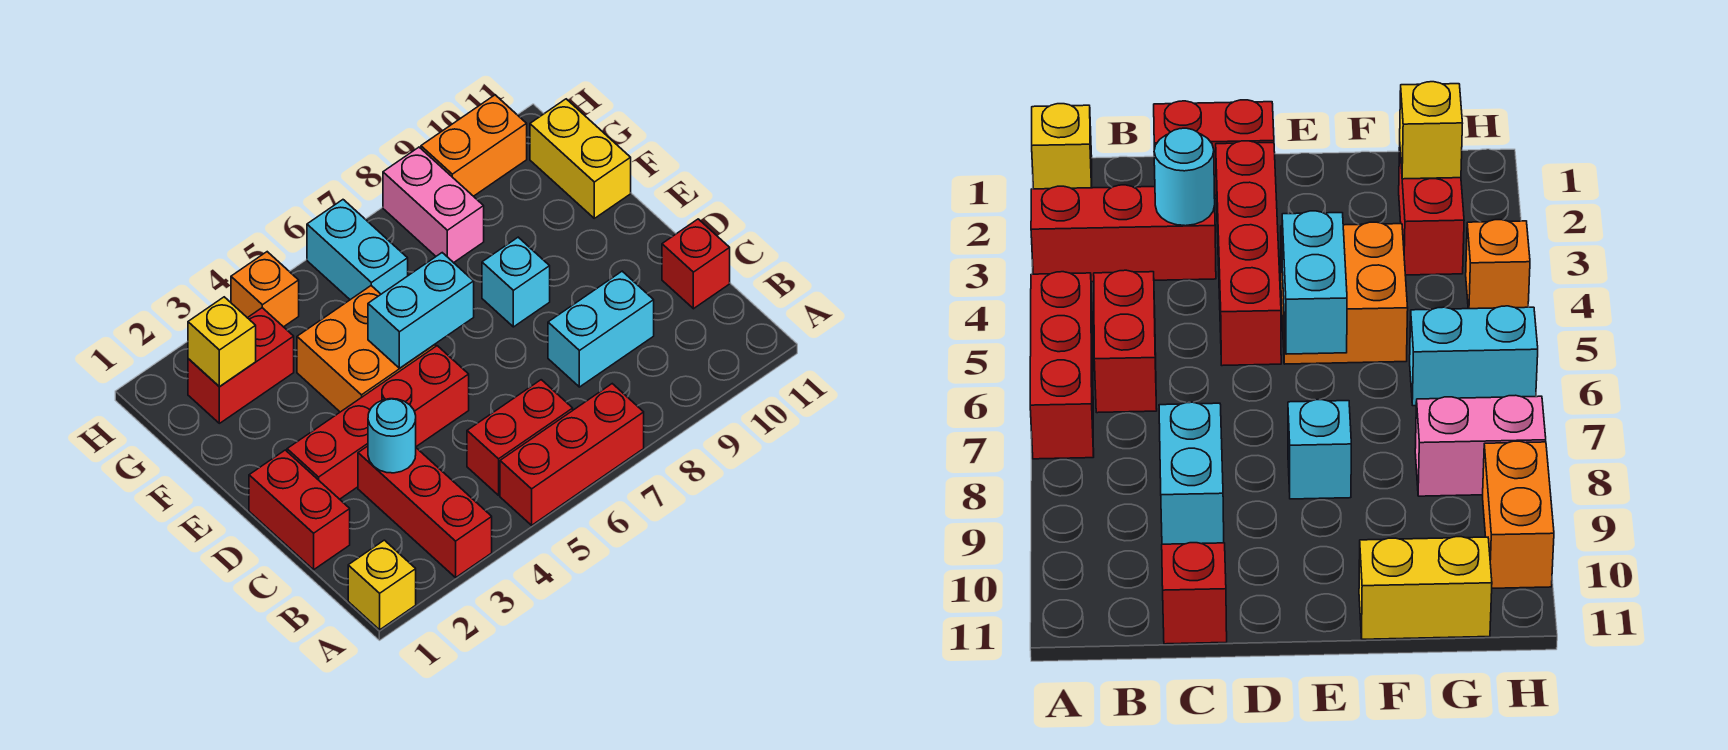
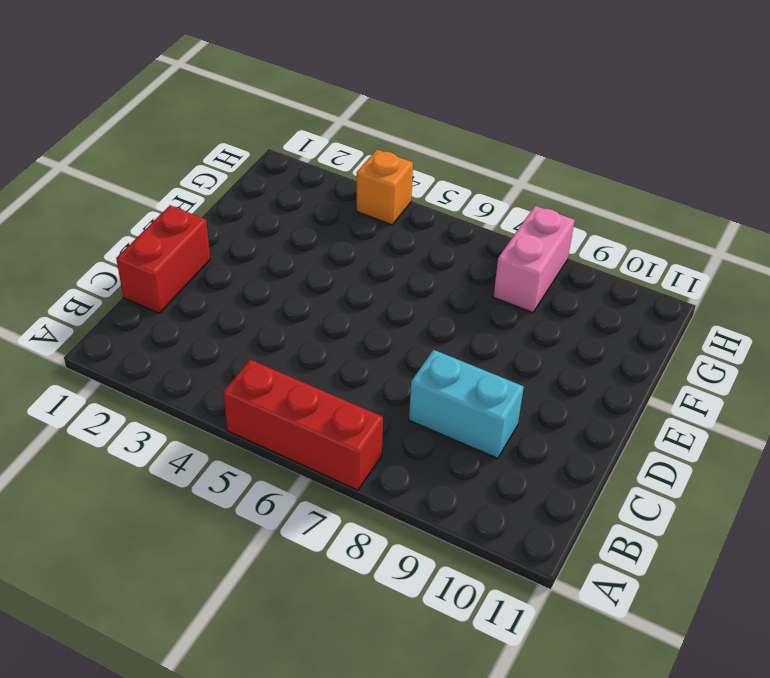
none -> yellow brick A1 level 1
none -> red brick A3:C3 level 1
none -> red brick B5:B6 level 1

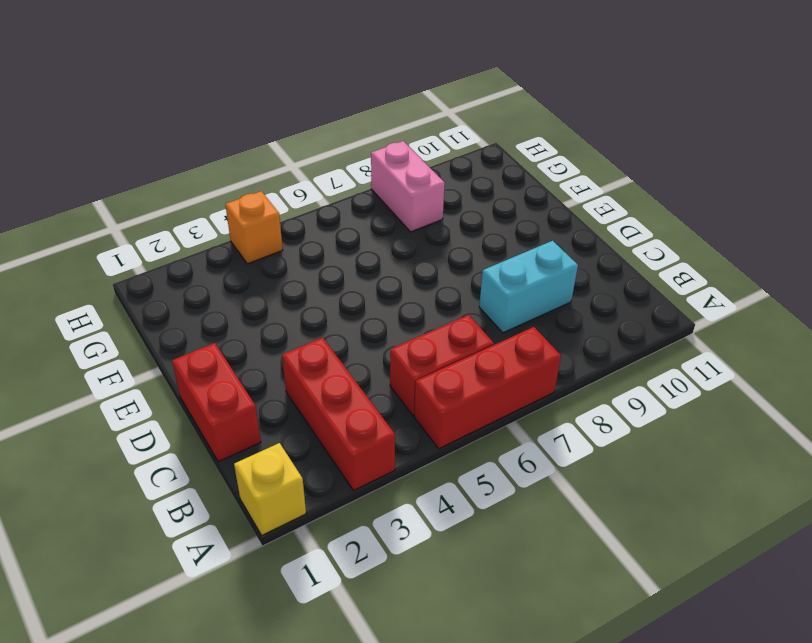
none -> red brick C11 level 1
none -> red brick D2:D5 level 1
none -> orange brick E4:F5 level 1

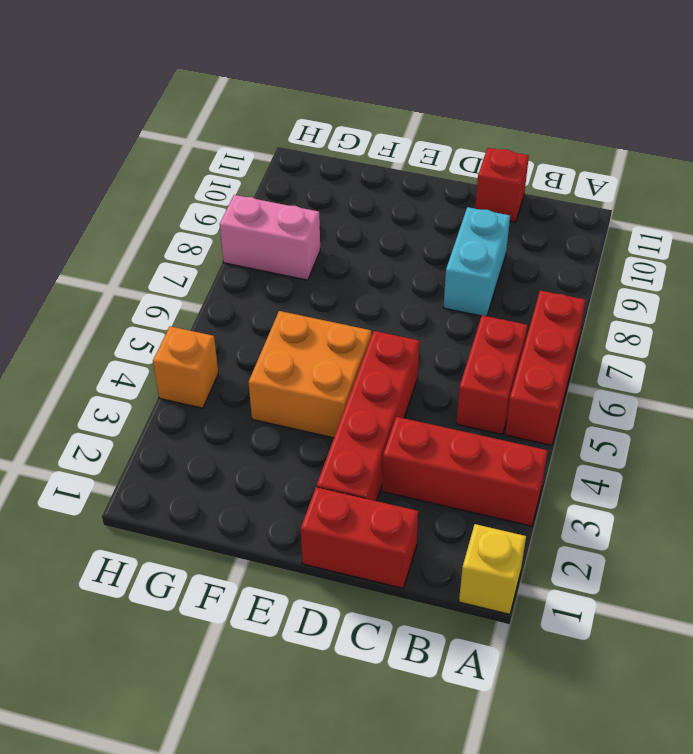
none -> cyan brick E8 level 1
none -> yellow brick F11:G11 level 1
none -> red brick G2:G3 level 1

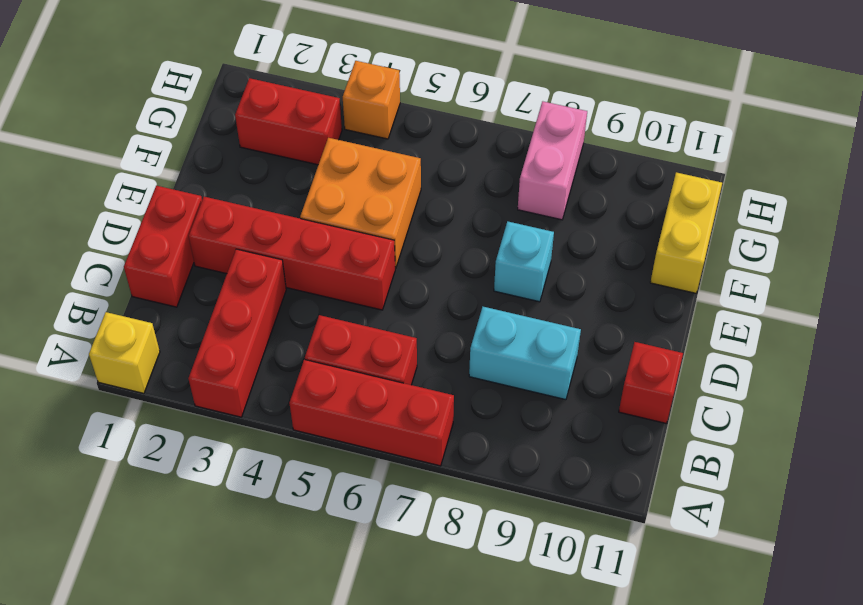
none -> cyan brick G6:H6 level 1
none -> orange brick H9:H10 level 1
none -> cyan round brick C3 level 2

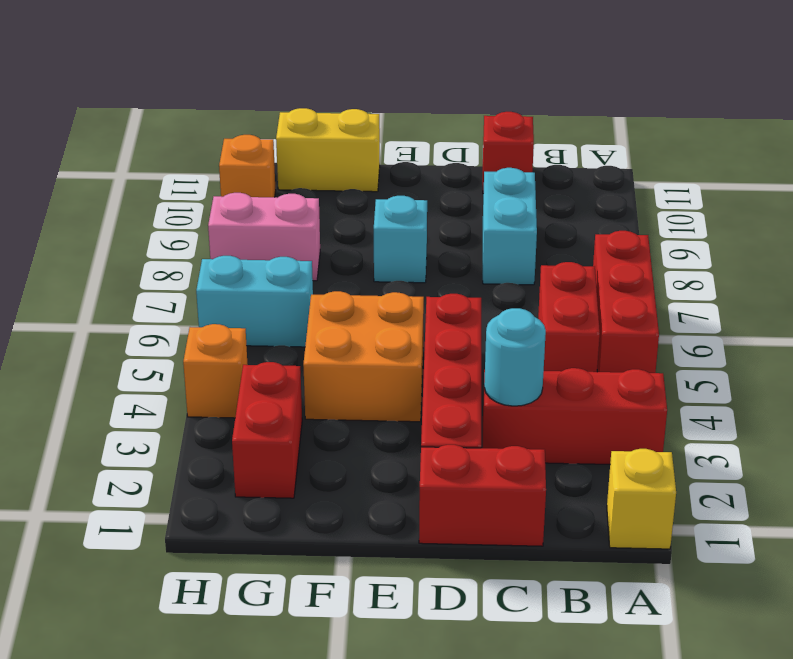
orange brick H10 level 1 -> orange brick H9:H10 level 1
none -> cyan brick E5:E6 level 2
none -> yellow brick G2 level 2

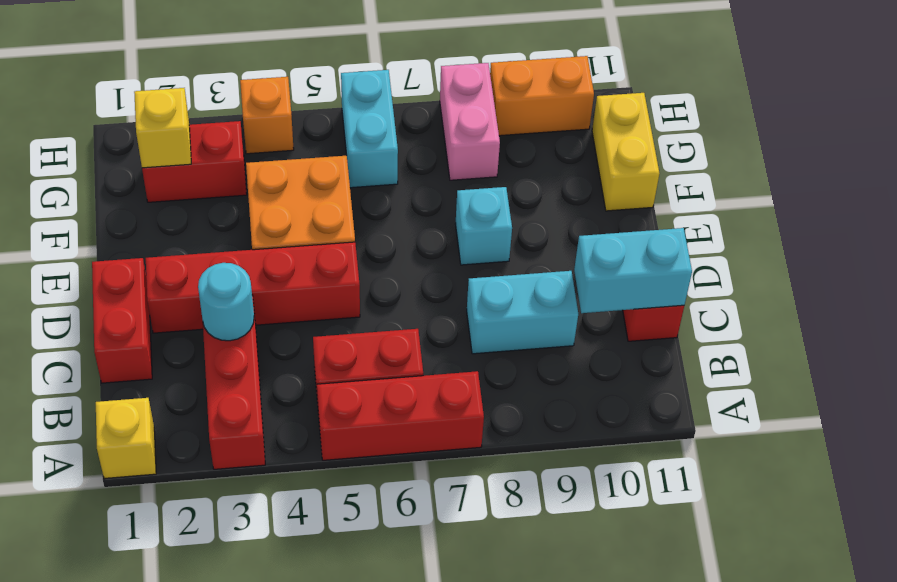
cyan brick C10:C11 level 2 -> cyan brick E5:E6 level 2

